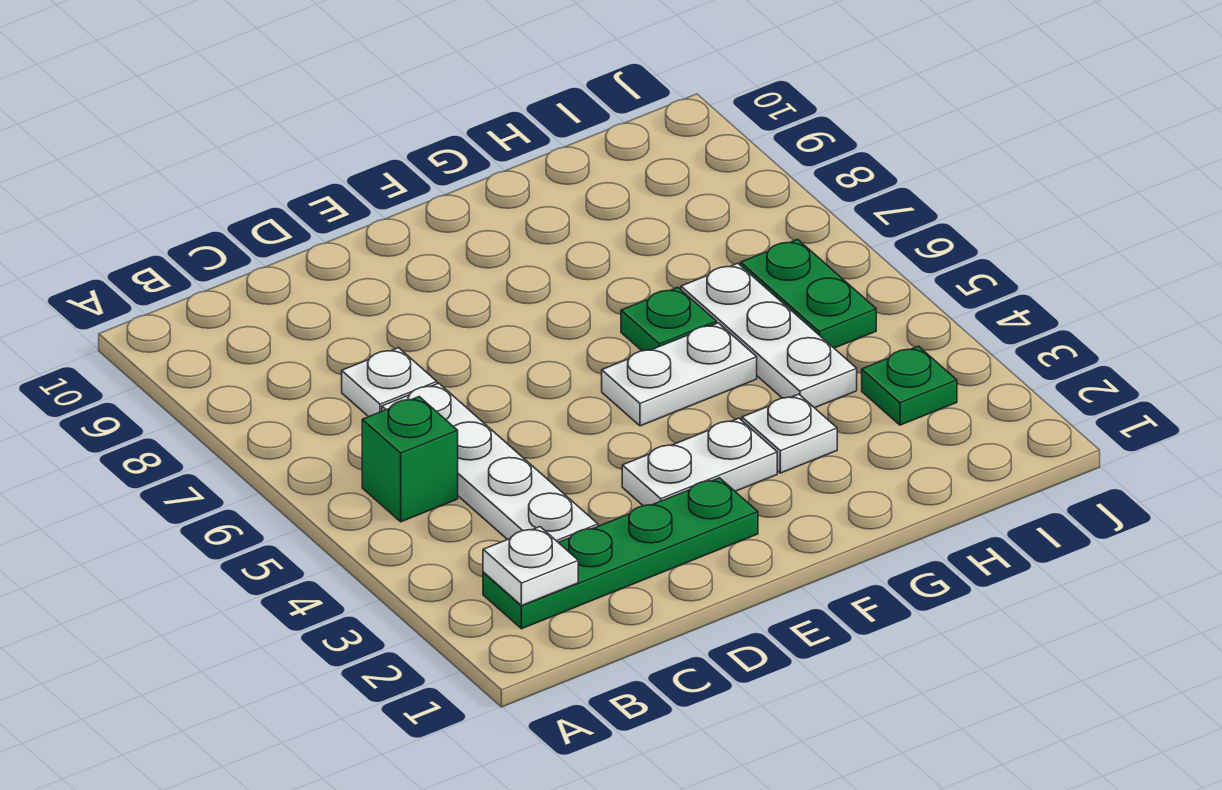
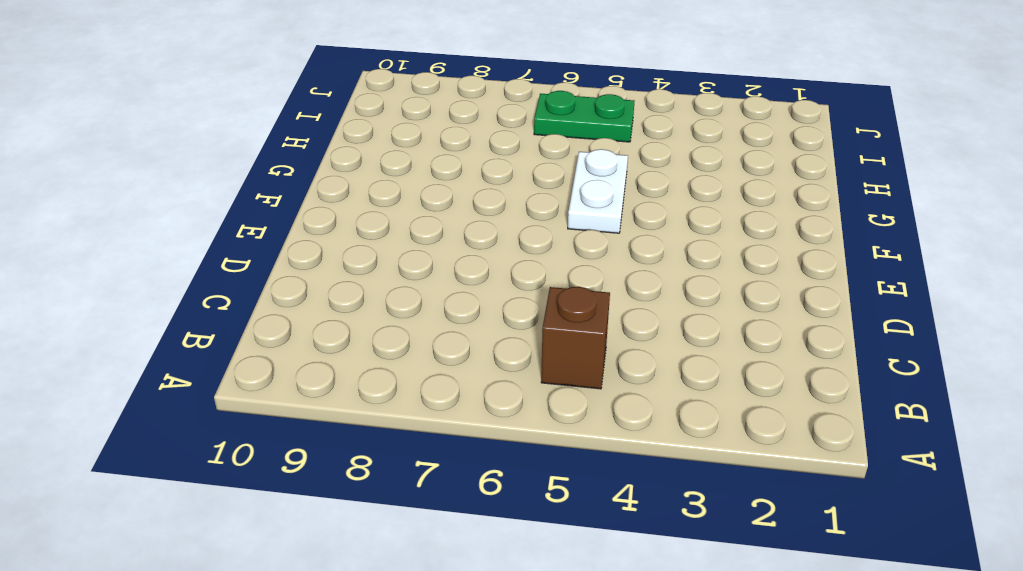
brown brick B5 level 1 -> green brick B5 level 1
none -> green plate B2:E2 level 1
none -> white plate C3:C6 level 1
none -> white plate C7 level 1

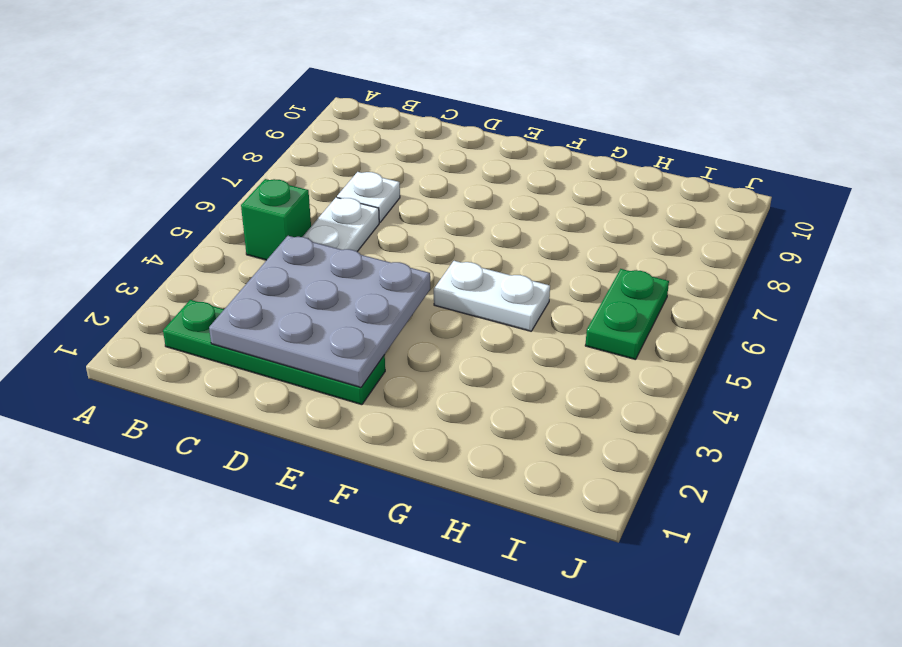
grey plate C2:E4 level 2 -> none
none -> white plate E3:F3 level 1
none -> white plate G3 level 1
none -> green plate G6 level 1

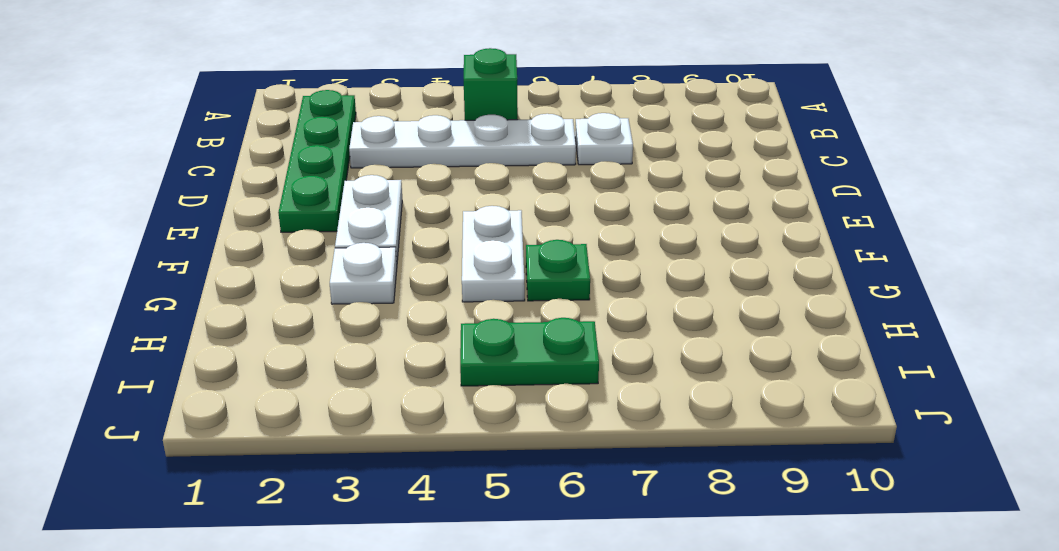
none -> white plate H4:H6 level 1
none -> green plate I3 level 1
none -> white plate B2 level 2

